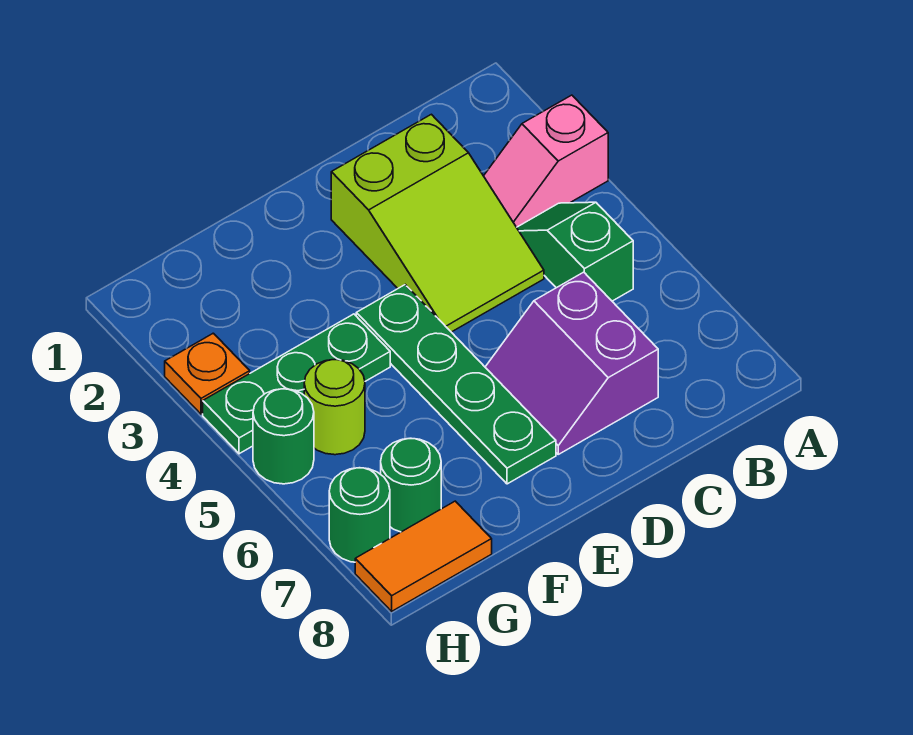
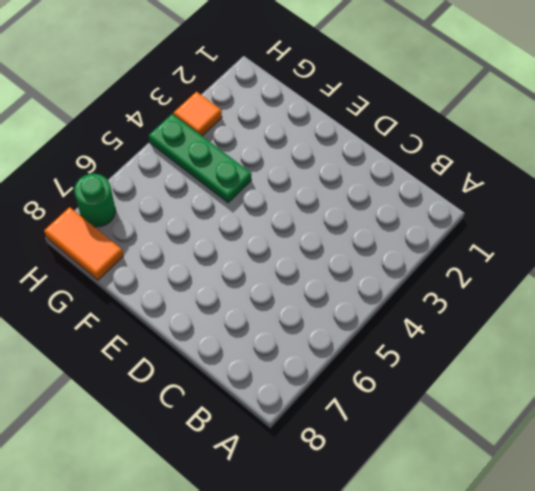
orange tile H3 level 1 -> orange plate H3 level 1
none -> pink slope A3:B3 level 1 top A
none -> green slope B4:B5 level 1 top 5
none -> lime slope C2:D4 level 1 top 2

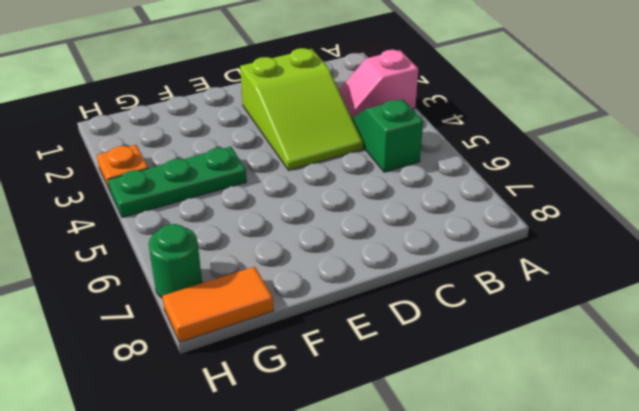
none -> purple slope C6:D7 level 1 top C
none -> green plate E4:E7 level 1
none -> lime round brick G5 level 1

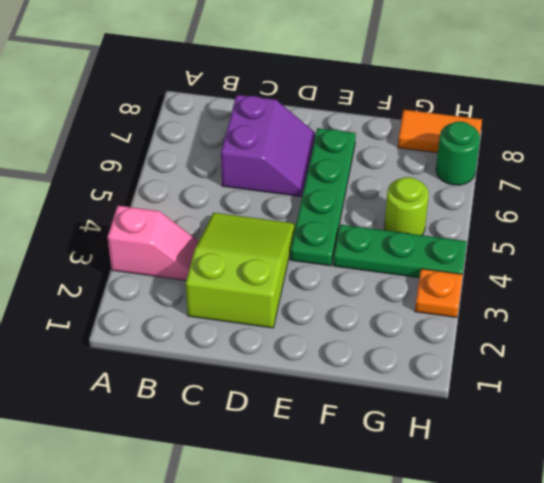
none -> green slope B4:B5 level 1 top 5
none -> green round brick G7 level 1
none -> green round brick H5 level 1

